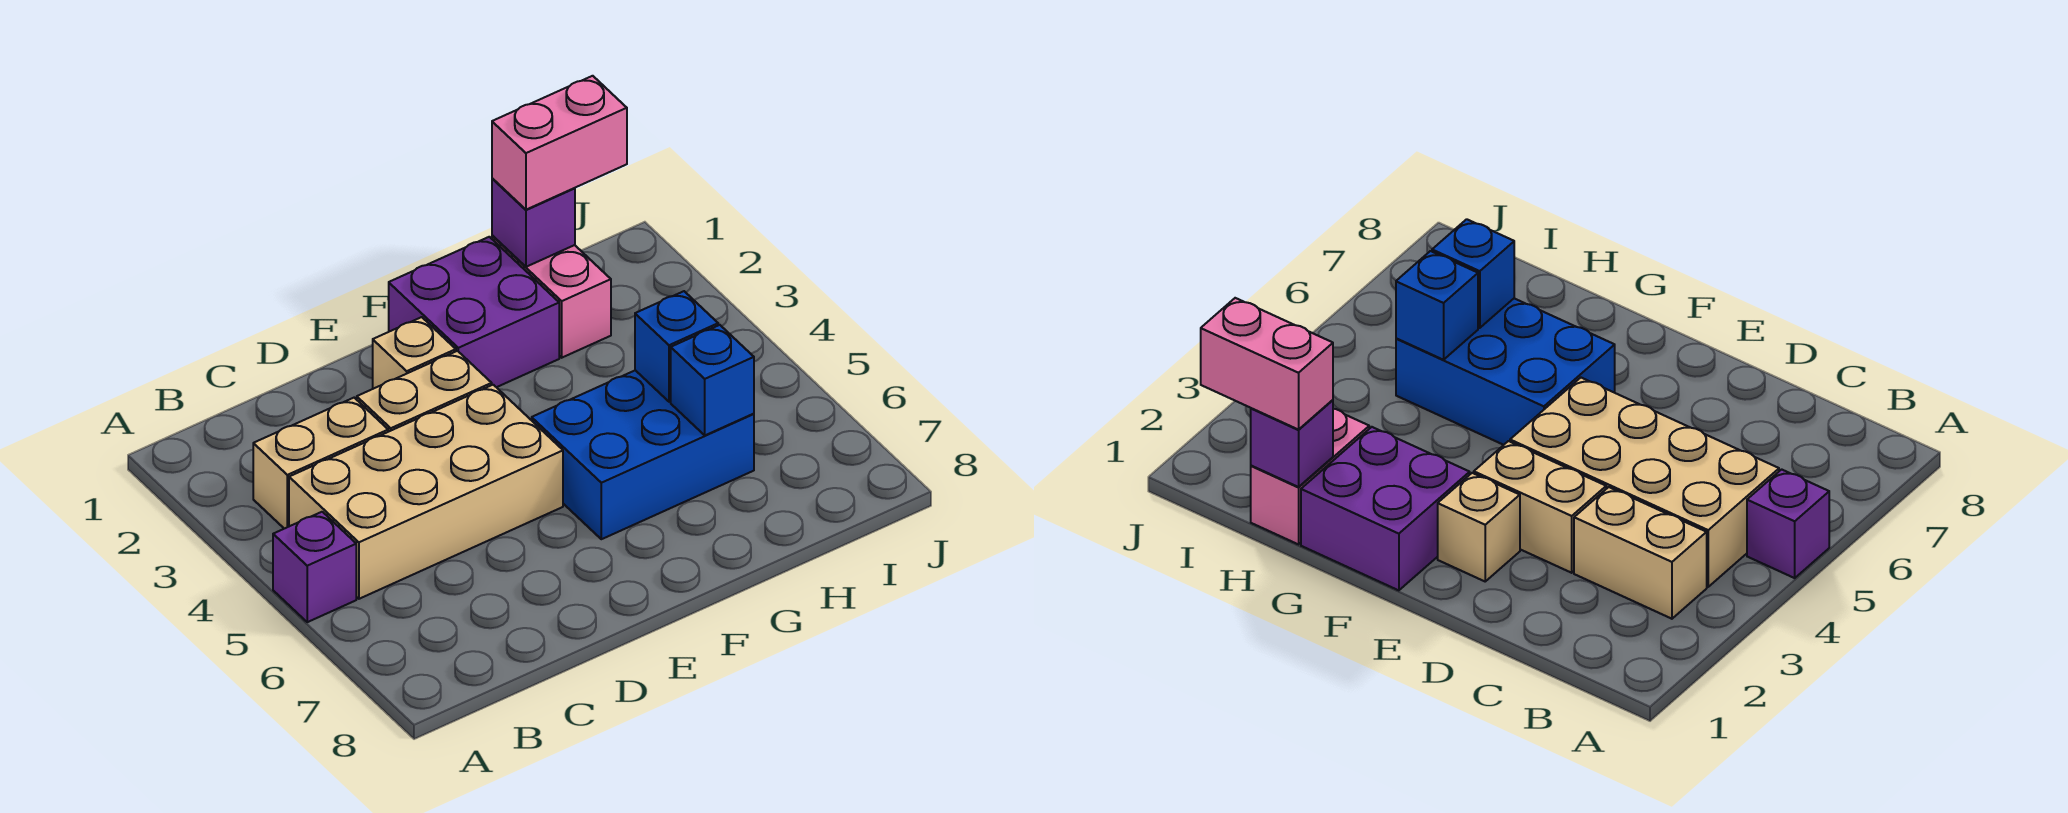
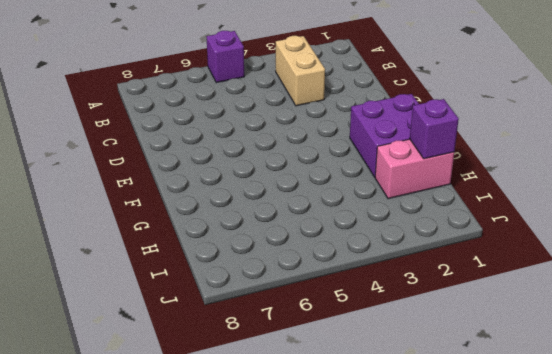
none -> tan brick B4:E5 level 1
none -> tan brick D3:E3 level 1
none -> tan brick E2 level 1

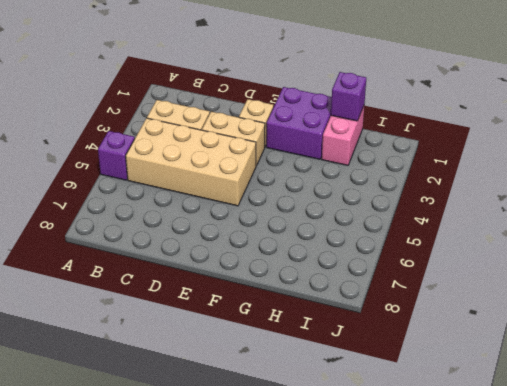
none -> blue brick F5:H6 level 1
none -> blue brick H5 level 2
none -> blue brick H6 level 2

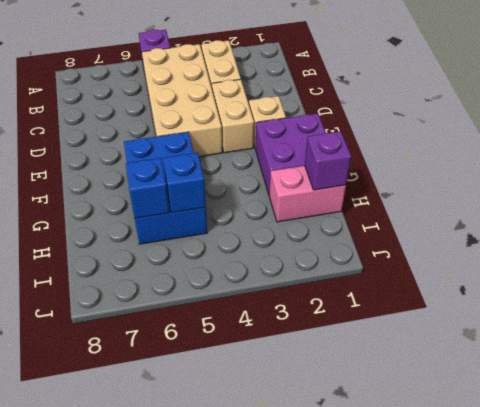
none -> pink brick H1:I1 level 3

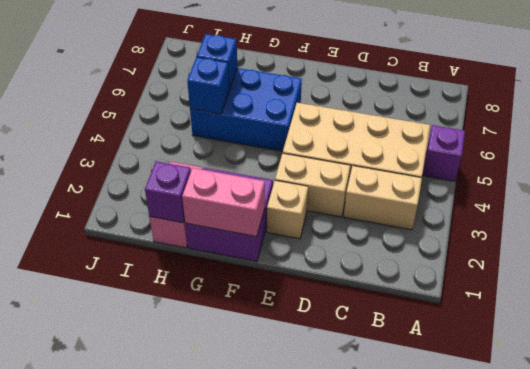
pink brick F1:G1 level 2 -> pink brick H1:I1 level 3

